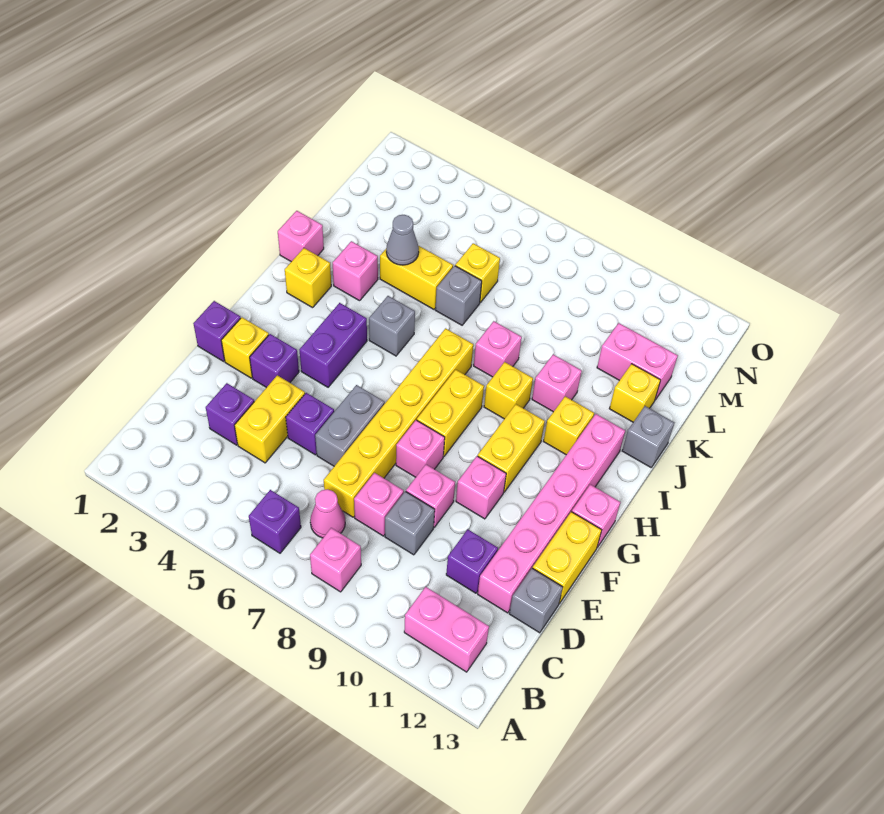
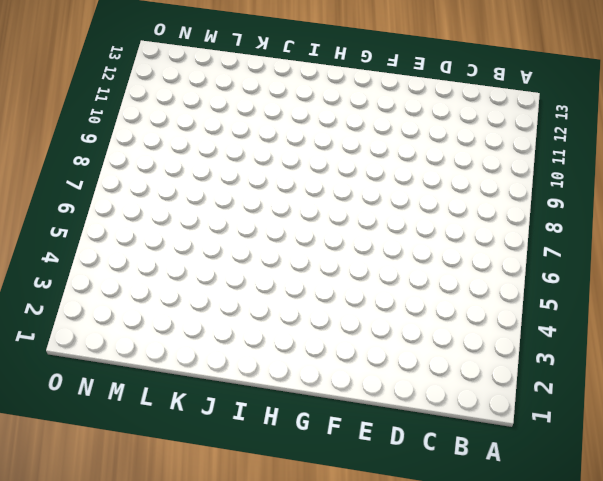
none -> purple brick B6 level 1
none -> pink brick B8 level 1
none -> pink brick B11:B12 level 1
none -> pink cone C7 level 1

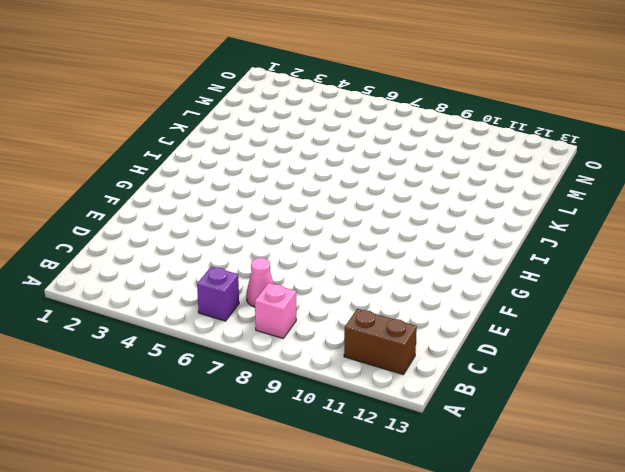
brown brick B11:B12 level 1 -> pink brick B11:B12 level 1
none -> purple brick D3 level 1
none -> yellow brick D4:E4 level 1
none -> yellow brick D7:I7 level 1
none -> pink brick D8 level 1

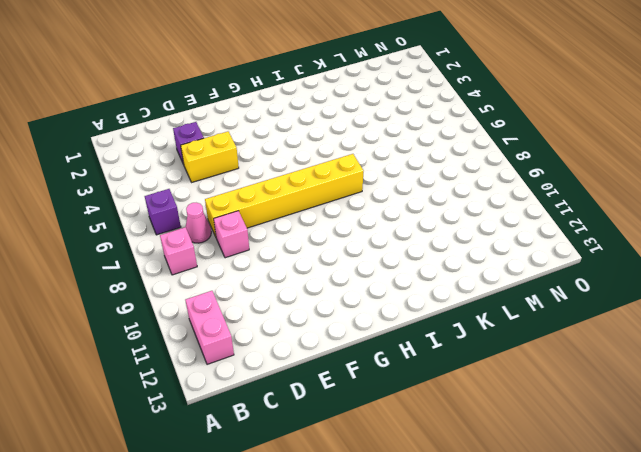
none -> grey brick D9 level 1
none -> purple brick D11 level 1
none -> pink brick D12:I12 level 1
none -> grey brick D13 level 1

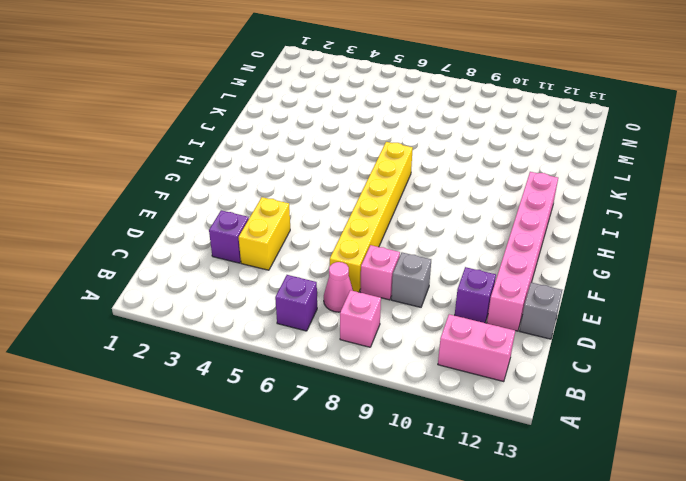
none -> purple brick E5 level 1
none -> grey brick E6:F6 level 1
none -> pink brick E9 level 1
none -> yellow brick E13:F13 level 1

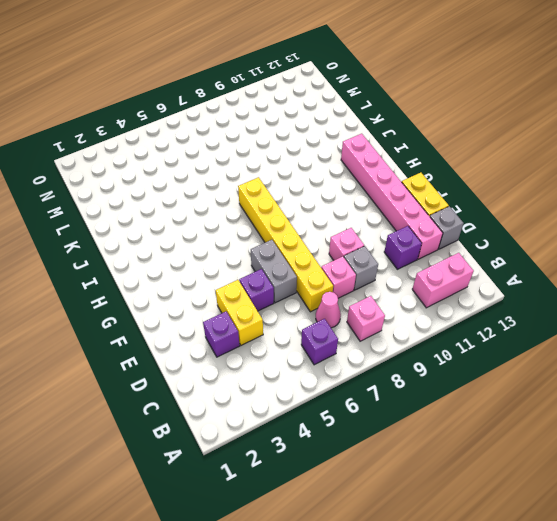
none -> purple brick F1 level 1
none -> yellow brick F2 level 1
none -> purple brick F3 level 1
none -> pink brick F8 level 1

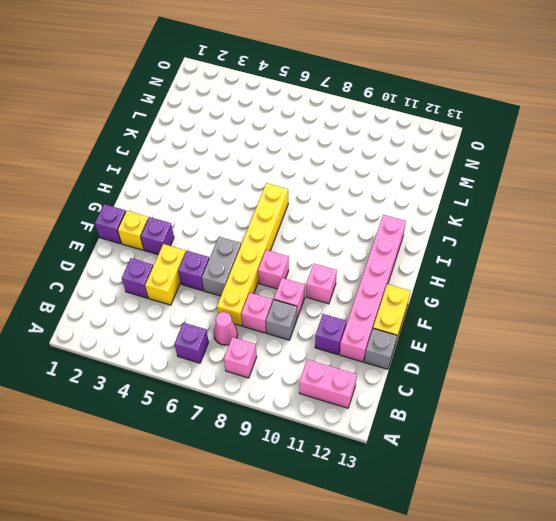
none -> purple brick G4:H4 level 1
none -> yellow brick G8:H8 level 1
none -> yellow brick G10:H10 level 1
none -> pink brick G13 level 1

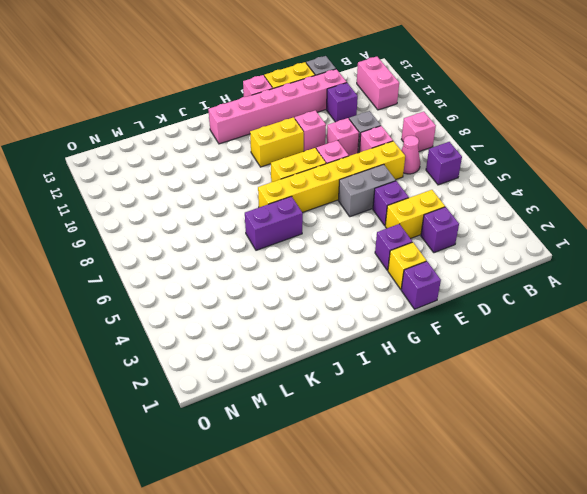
purple brick I6:J6 level 1 -> purple brick G4:H4 level 1
none -> yellow brick I2 level 1
none -> grey brick I5 level 1
none -> yellow brick I9 level 1
none -> yellow brick I11 level 1

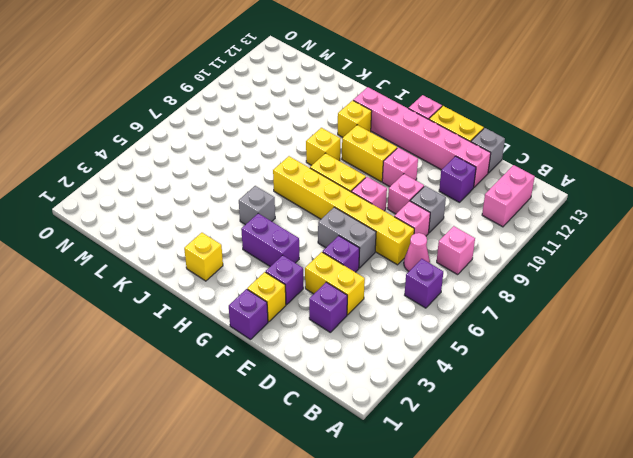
none -> pink brick J1 level 1
none -> pink brick J3 level 1
none -> pink brick J8 level 1
none -> pink brick J10 level 1

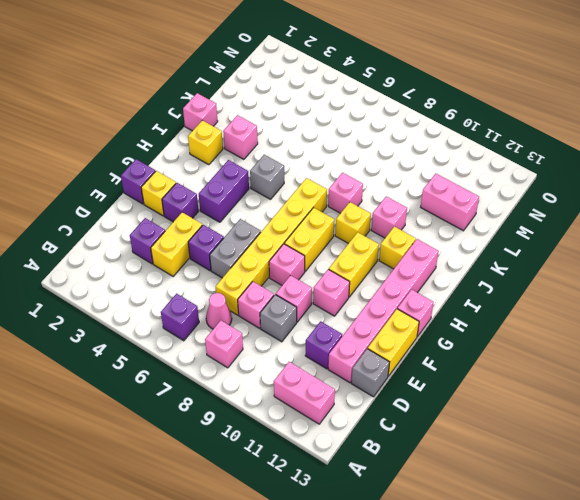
none -> grey brick J13 level 1
none -> yellow brick K4:K5 level 1
none -> grey brick K6 level 1
none -> yellow brick K12 level 1

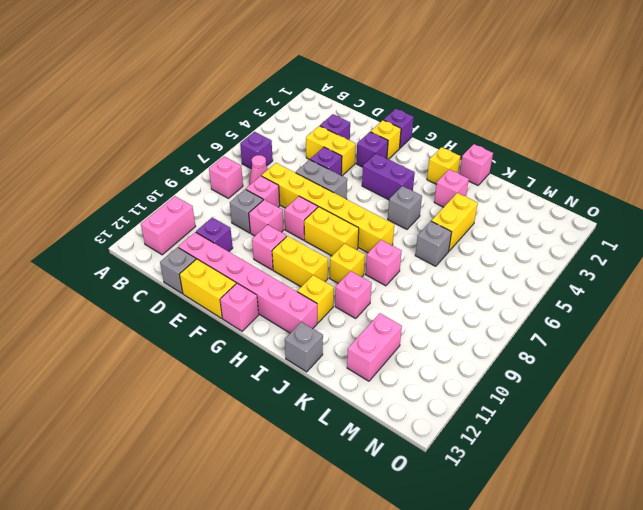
none -> yellow brick K12 level 1
none -> yellow brick L6 level 1
none -> grey cone K4 level 2

